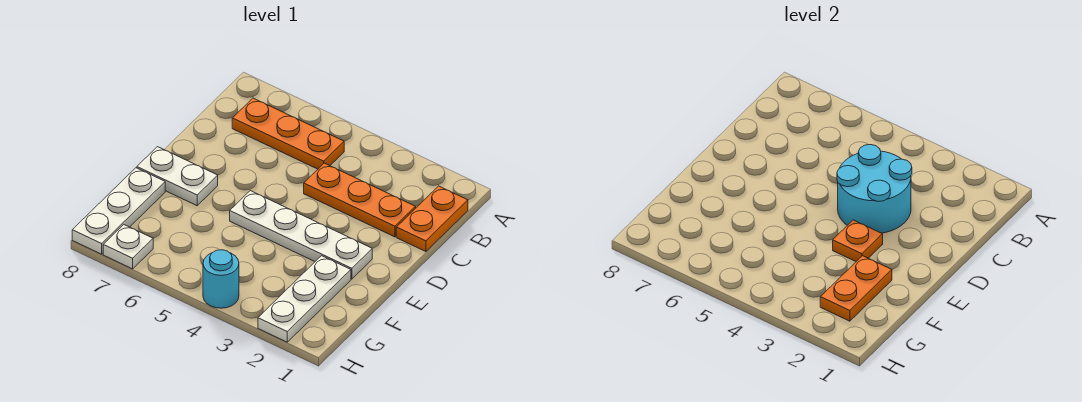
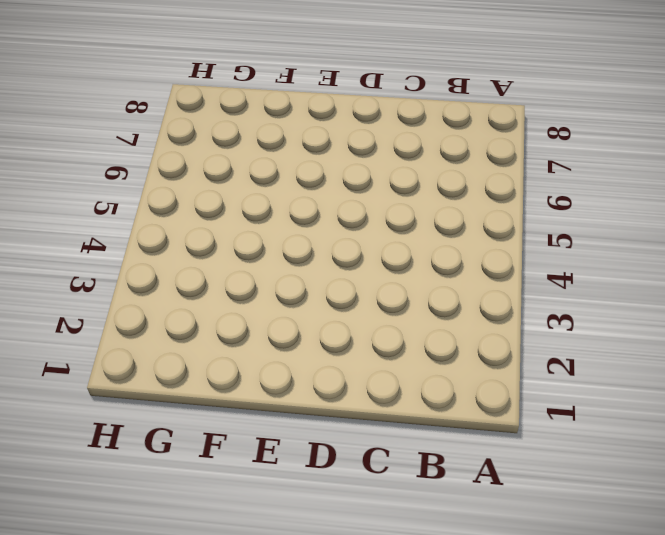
none -> orange plate B1:C1 level 1
none -> orange plate B5:B7 level 1
none -> orange plate C2:C4 level 1

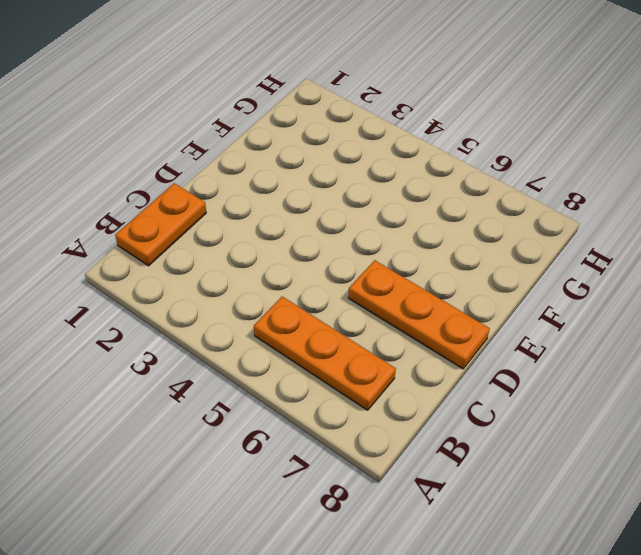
orange plate D6:D8 level 1 -> orange plate C2:C4 level 1
none -> white plate E2:E5 level 1
none -> white plate E7:E8 level 1
none -> white plate F2:H2 level 1

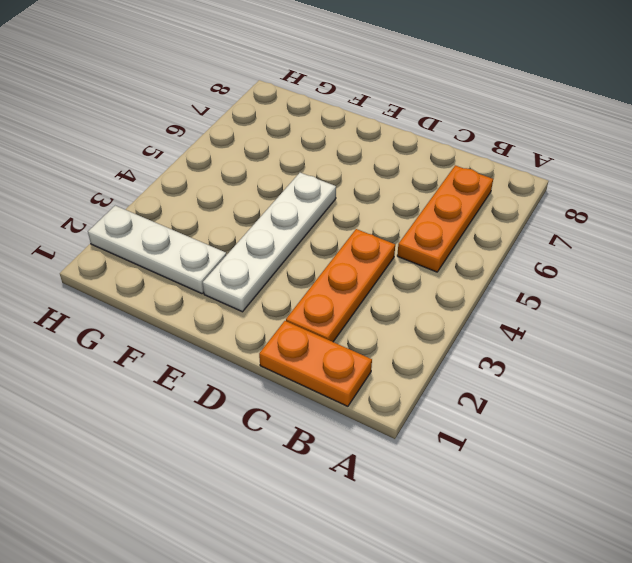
none -> white plate E7:E8 level 1
none -> white plate F8:H8 level 1
none -> cyan round brick H4 level 1

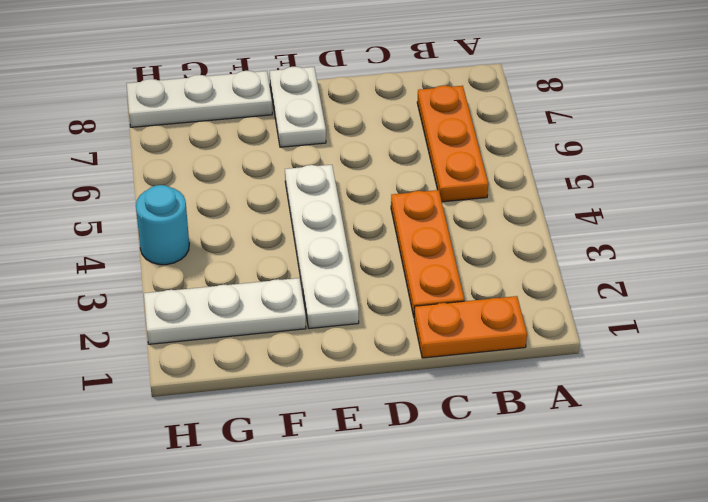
none -> white plate H7 level 1
none -> cyan round brick C3:D4 level 2
none -> orange plate E3 level 2

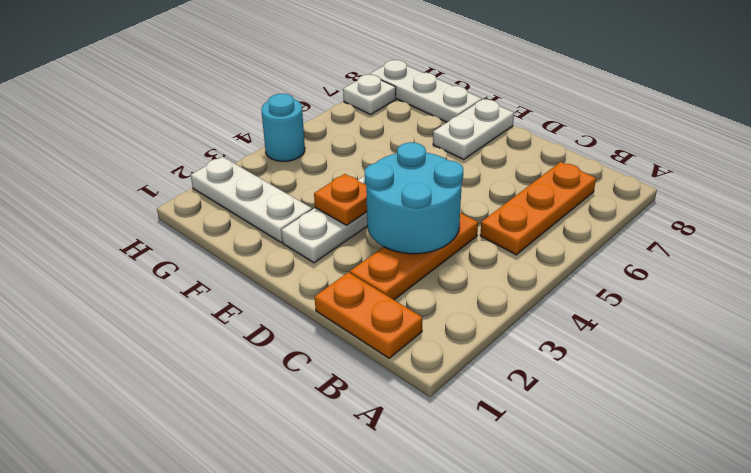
none -> orange plate F2:G2 level 2

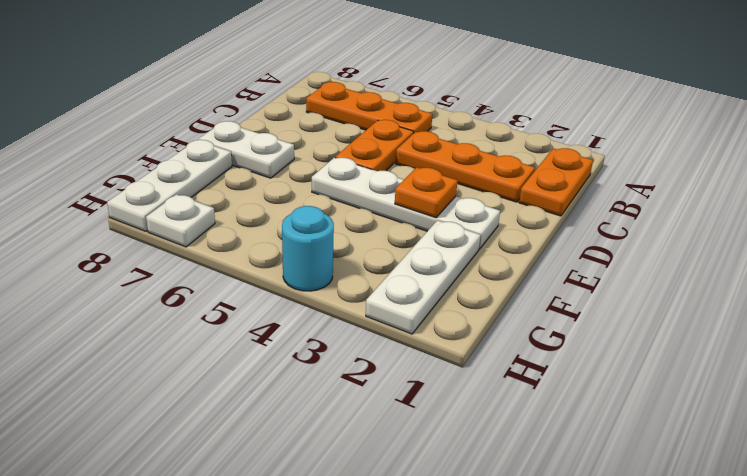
orange plate C5:D5 level 1 -> orange plate F2:G2 level 2
none -> cyan round brick C3:D4 level 2

